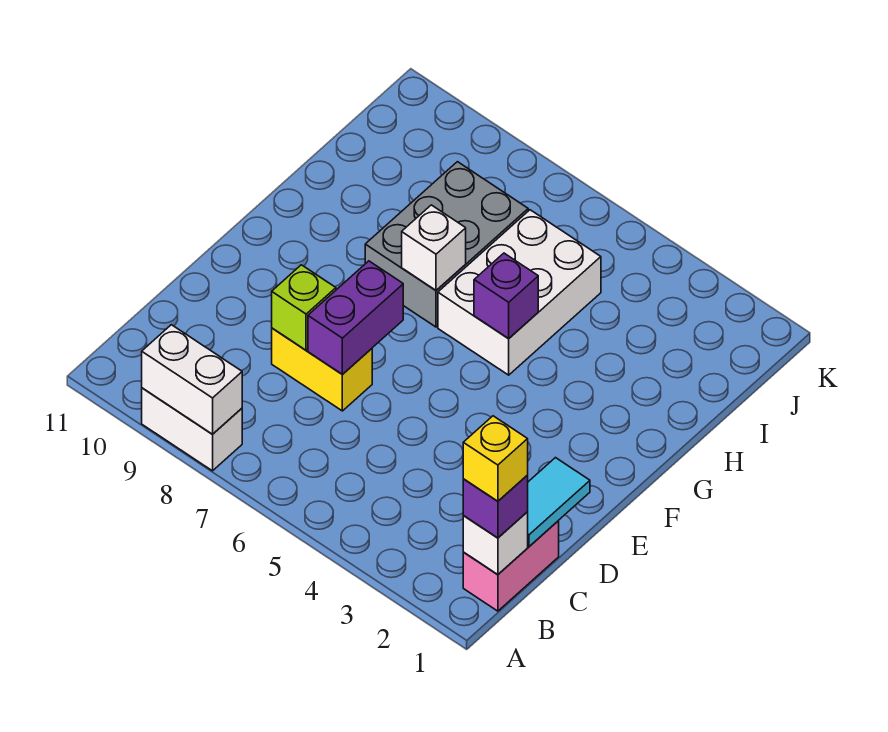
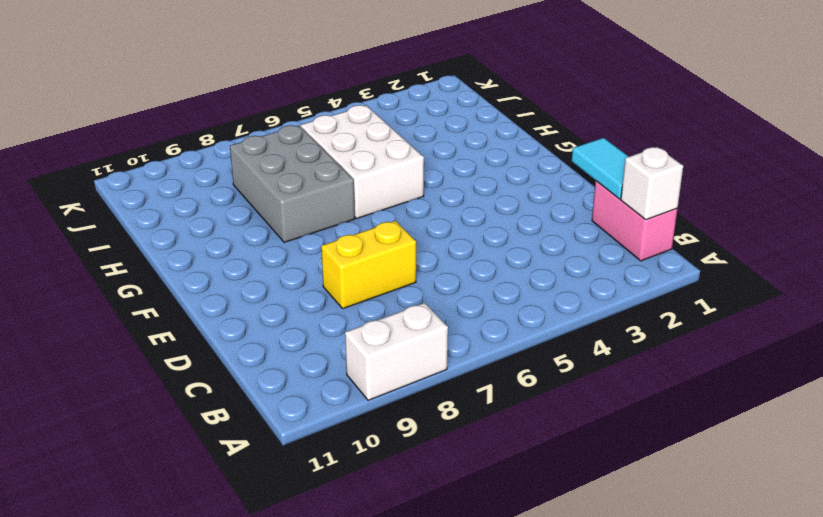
none -> white brick A8:A9 level 2
none -> purple brick D7:E7 level 2
none -> lime brick D8 level 2

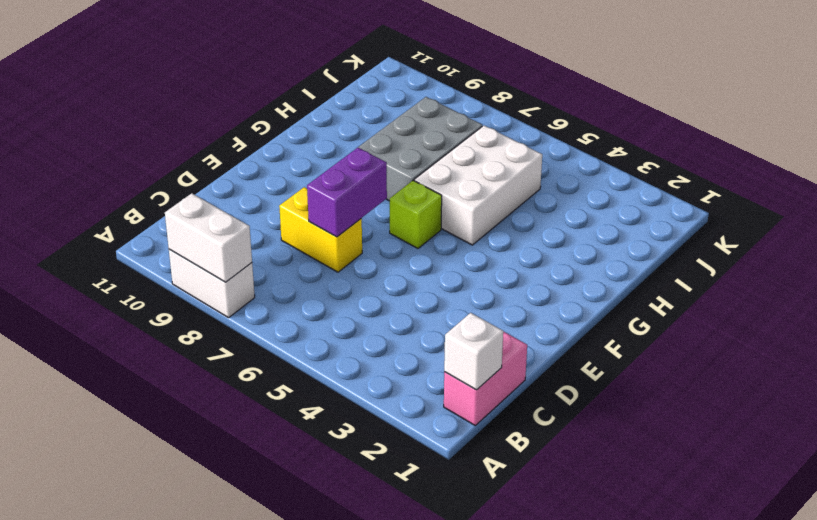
lime brick F6 level 1 -> lime brick D8 level 2
none -> cyan tile C1:D1 level 2
none -> purple brick G5 level 2
none -> white brick G7 level 2

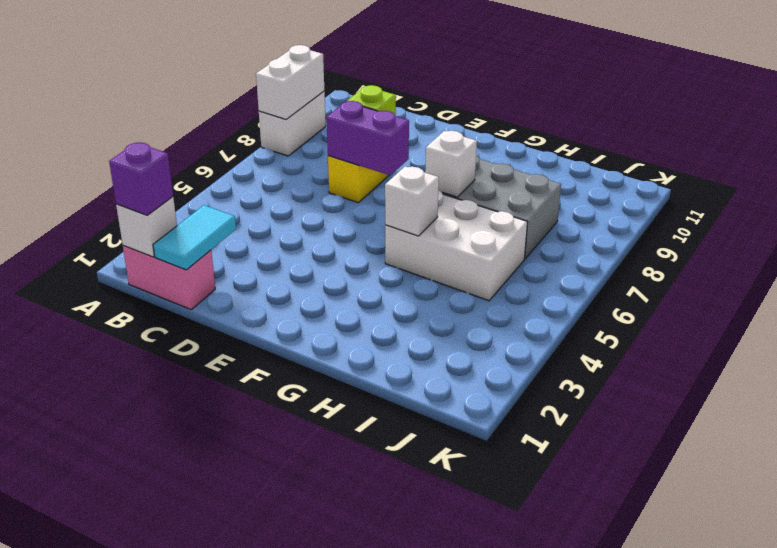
cyan tile C1:C2 level 2 -> cyan tile C1:D1 level 2
white brick G5 level 2 -> purple brick G5 level 2
none -> yellow brick B1 level 4

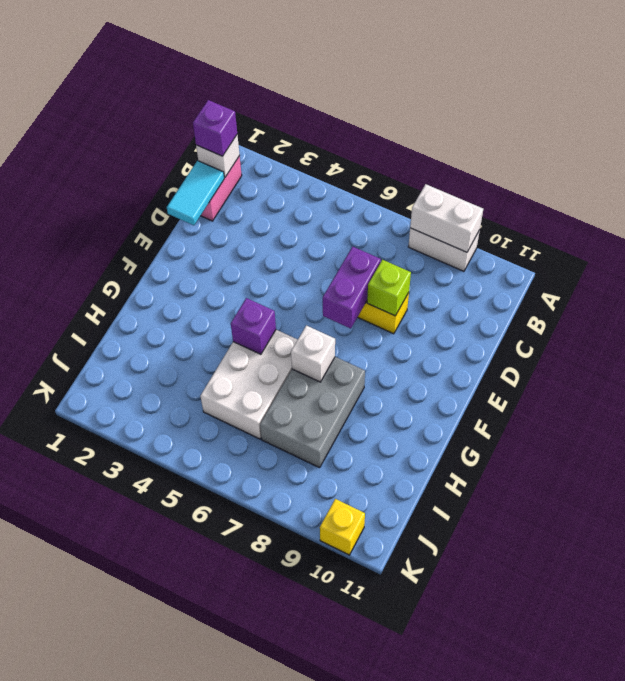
yellow brick K10 level 1 -> yellow brick B1 level 4

